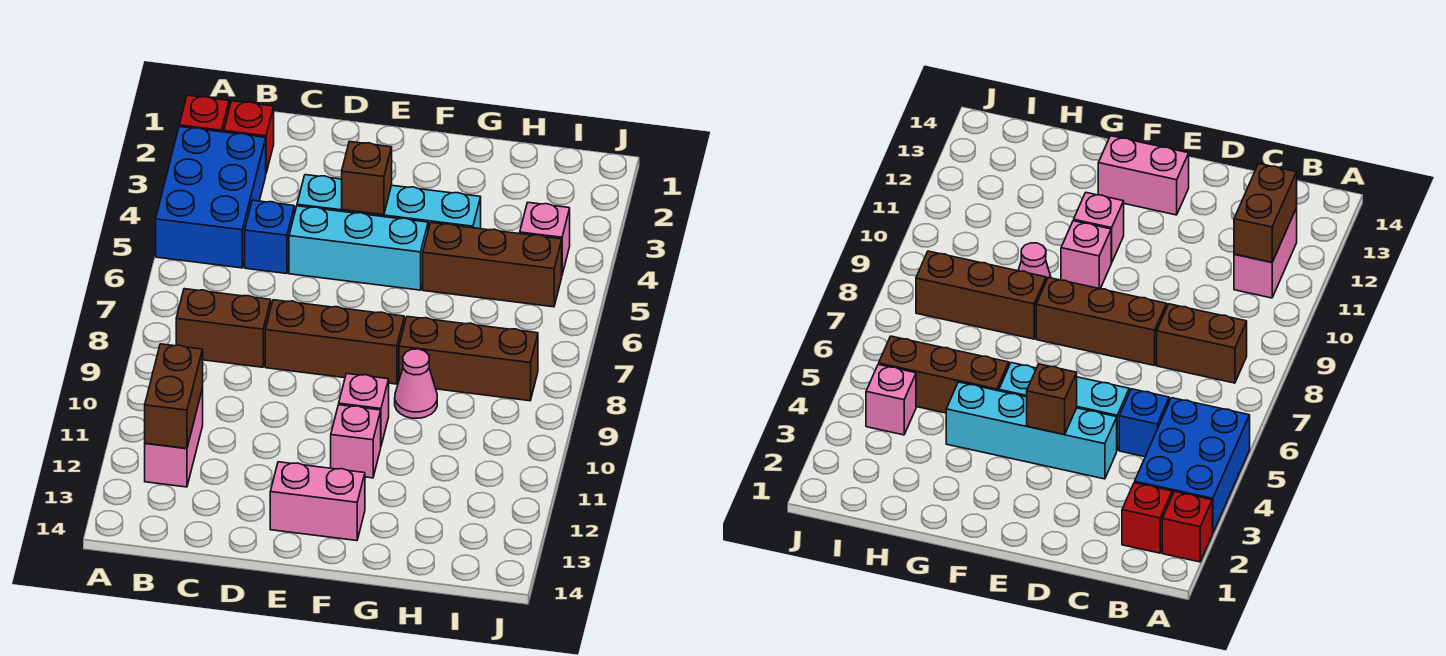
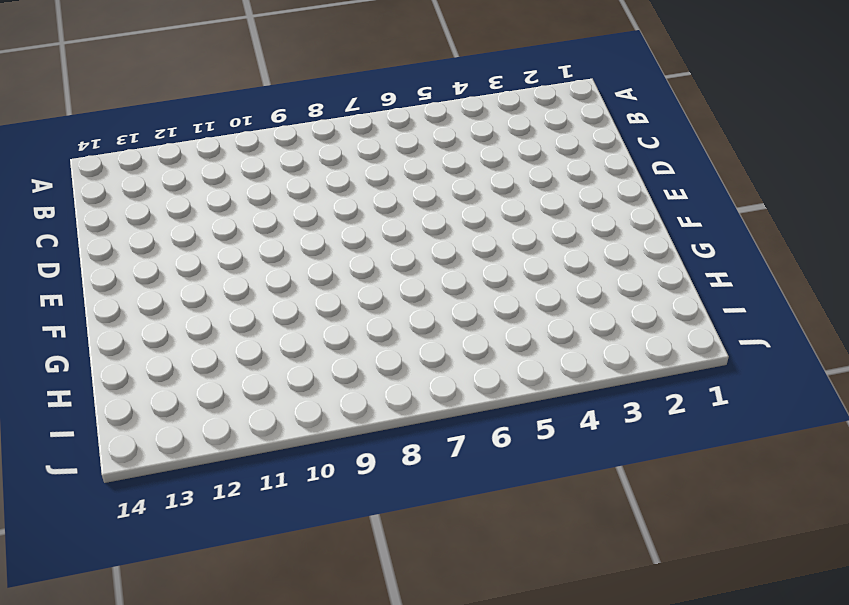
none -> red brick A2 level 1
none -> blue brick A3:B5 level 1
none -> red brick B2 level 1

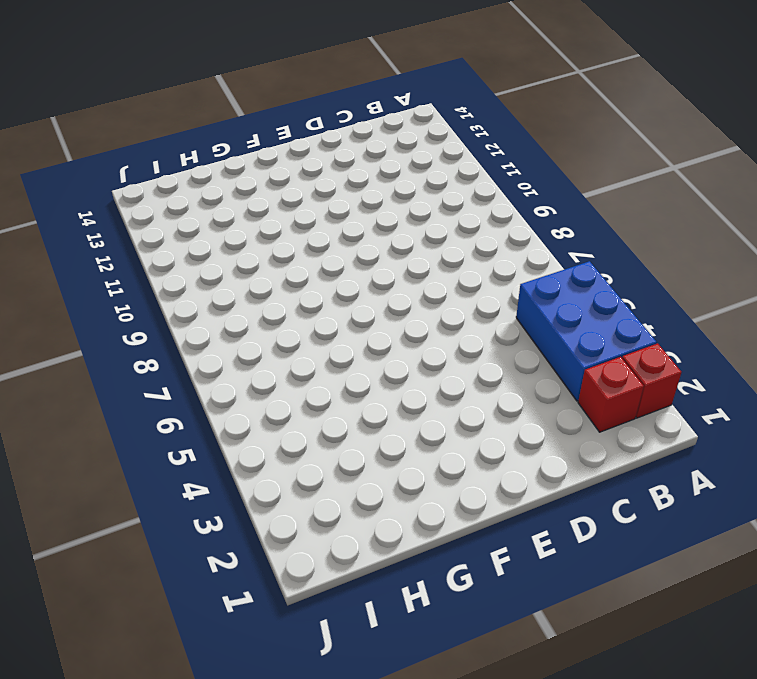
none -> brown brick B8:C8 level 1
none -> pink brick B11:B12 level 1
none -> blue brick C5 level 1

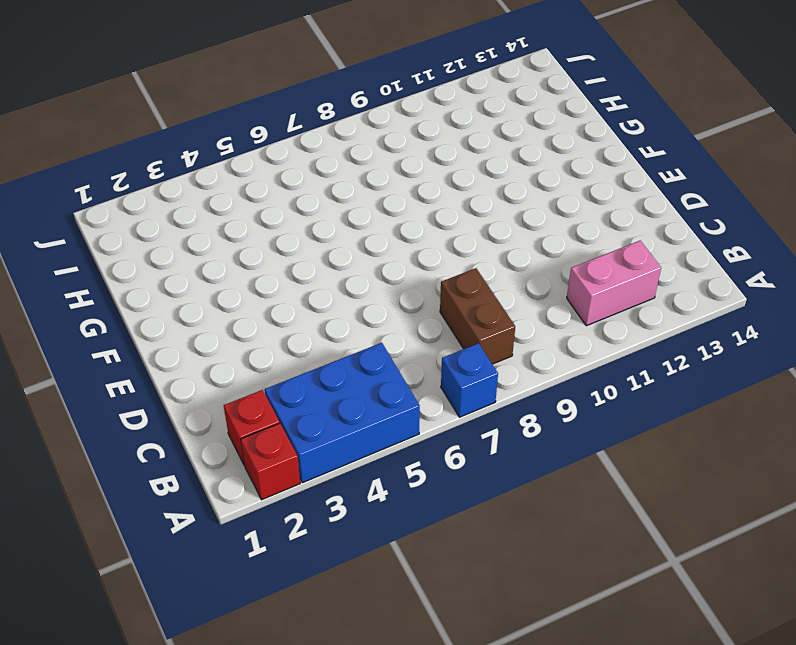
blue brick A7 level 1 -> blue brick C5 level 1
none -> cyan brick D4:G4 level 1
none -> cyan brick D5:F5 level 1
none -> brown brick D8:F8 level 1

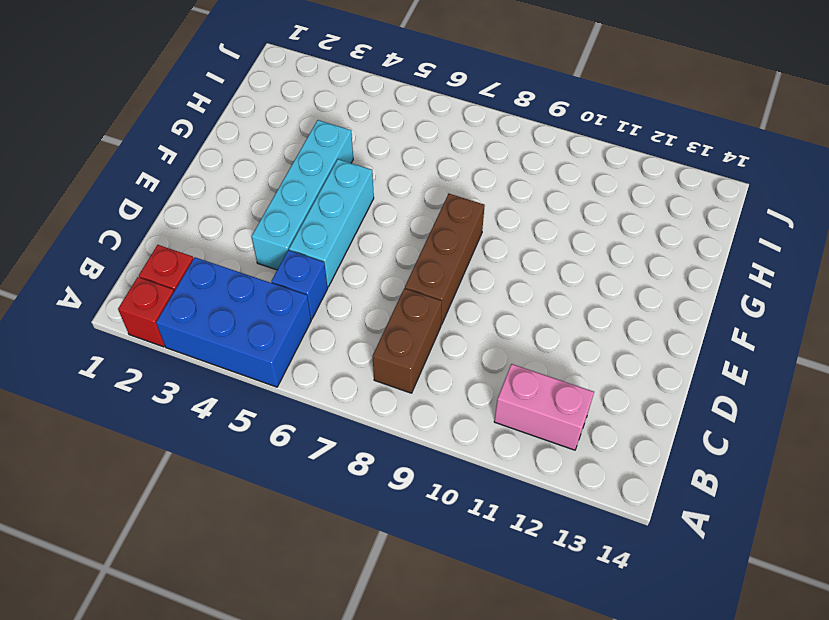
none -> pink brick E13:F13 level 1
none -> pink brick F10 level 1
none -> pink brick F11 level 1

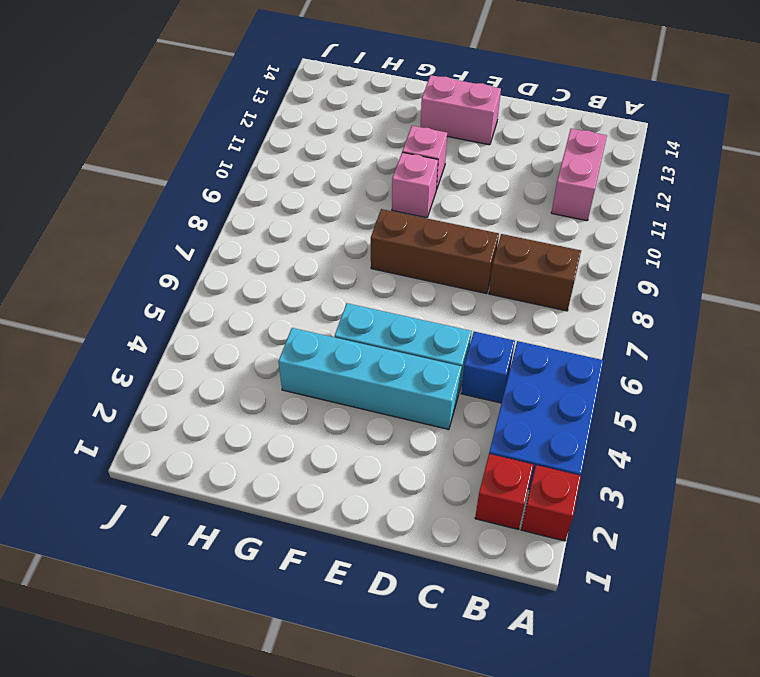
none -> brown brick G5:I5 level 1
none -> brown brick G8:I8 level 1
none -> pink cone G9 level 1

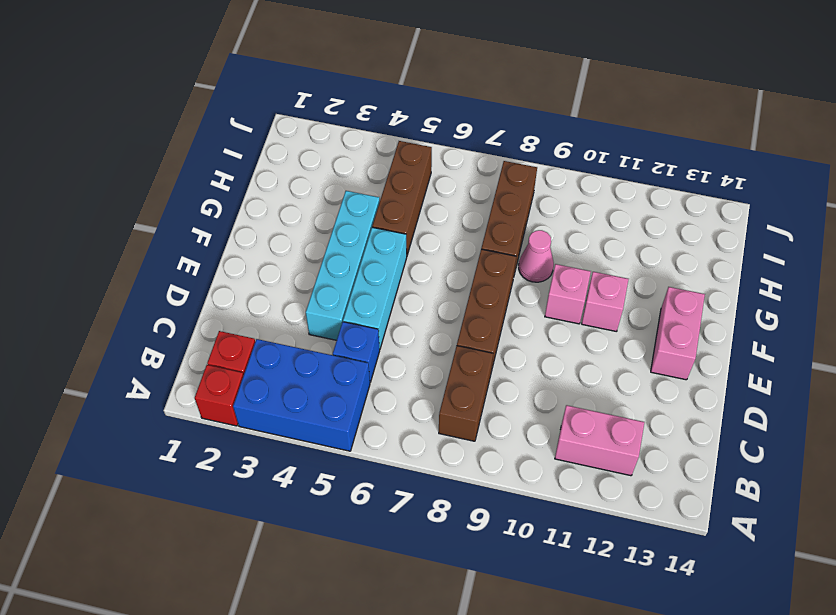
none -> pink brick I4 level 1
none -> brown brick B11:B12 level 2
none -> brown brick E4 level 2

